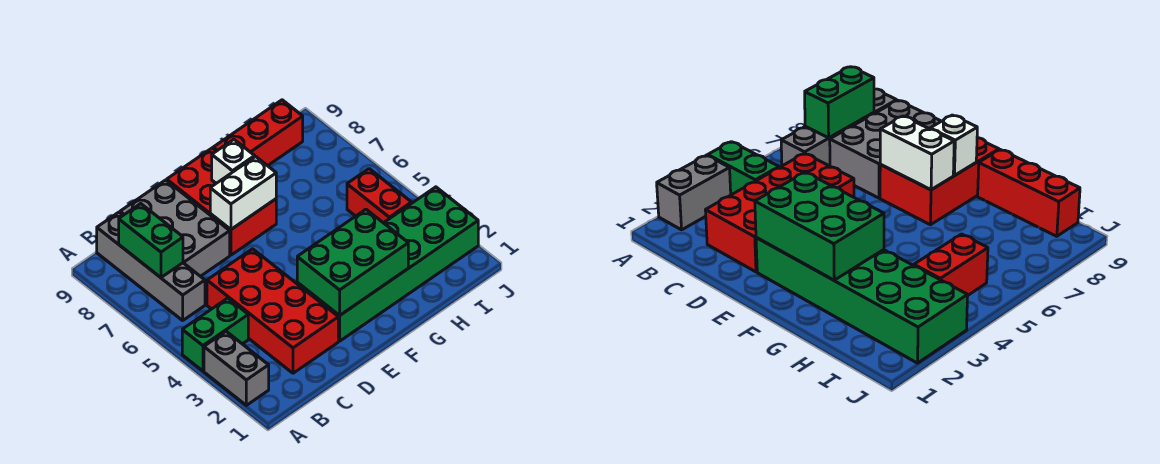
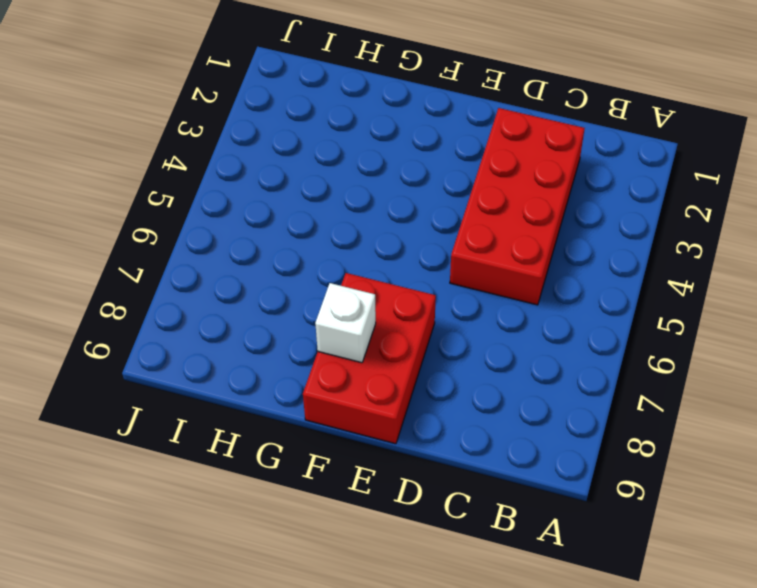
none -> grey brick A2:A3 level 1
none -> green brick A4:B4 level 1
none -> grey brick B6:B9 level 1

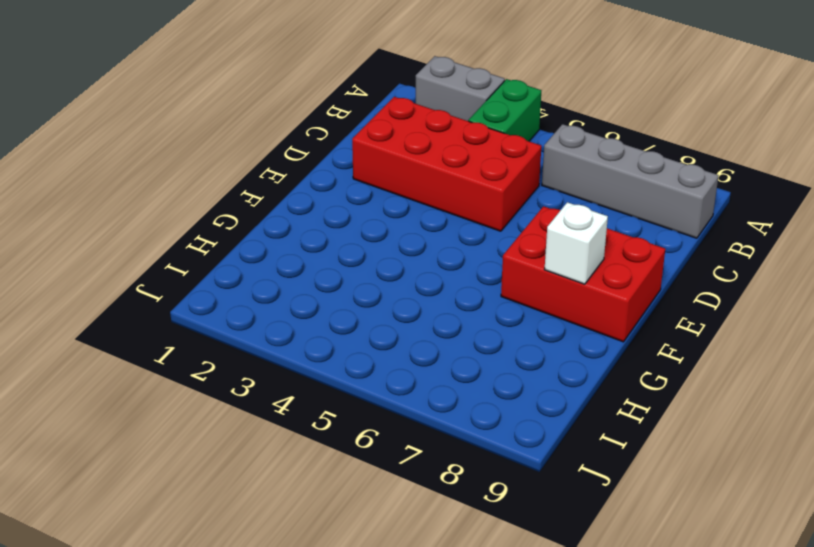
none -> grey brick C7:D9 level 1
none -> green brick E2:J3 level 1
none -> red brick G9:I9 level 1

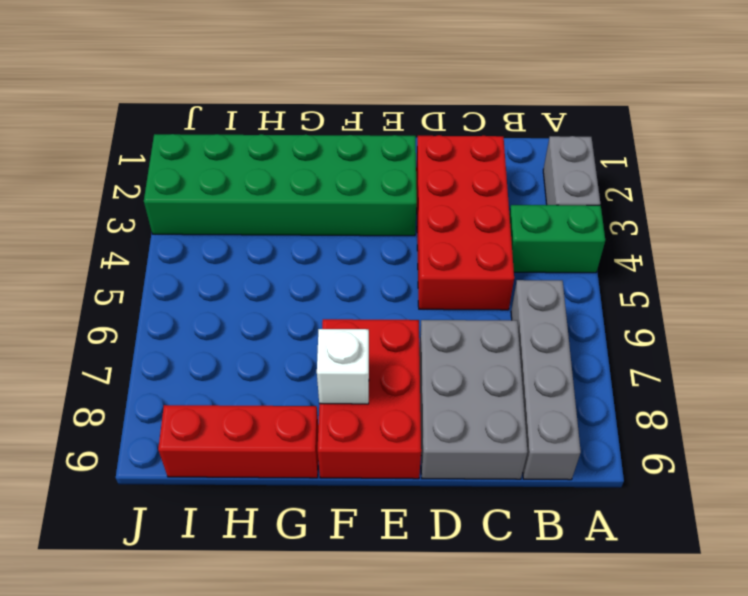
none -> red brick I4:I5 level 1
none -> green brick B7:B8 level 2
none -> green brick E2:G3 level 2

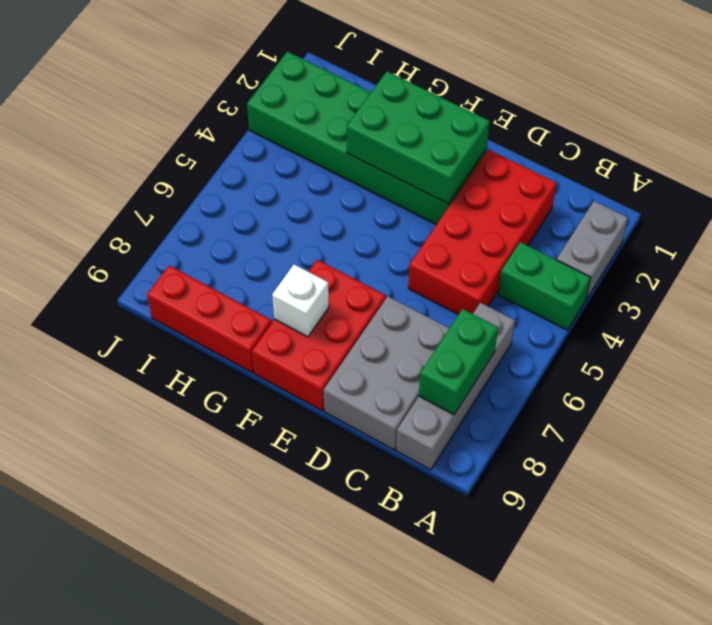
none -> red brick I4:I5 level 1
none -> white brick E7:F7 level 2

